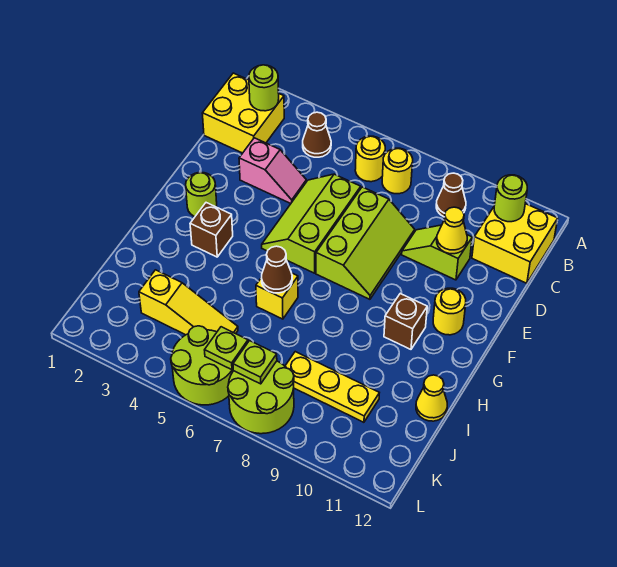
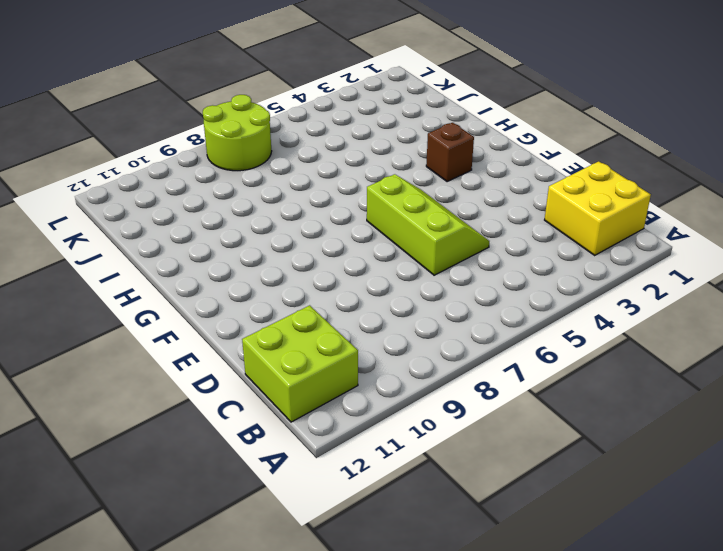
lime brick B11:C12 level 1 -> yellow brick B11:C12 level 1
none -> brown cone B4 level 1
none -> yellow round brick B6 level 1
none -> yellow round brick B7 level 1

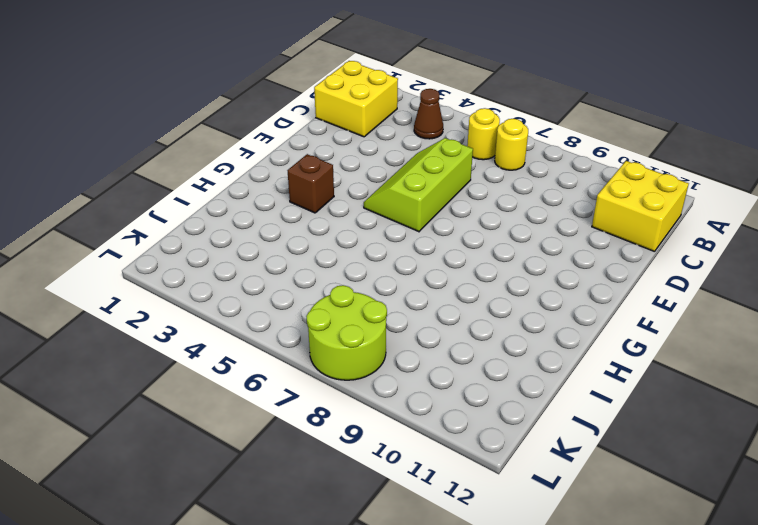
none -> brown cone B9 level 1
none -> pink slope D3:D4 level 1 top 3
none -> lime slope D7:F8 level 1 top 7

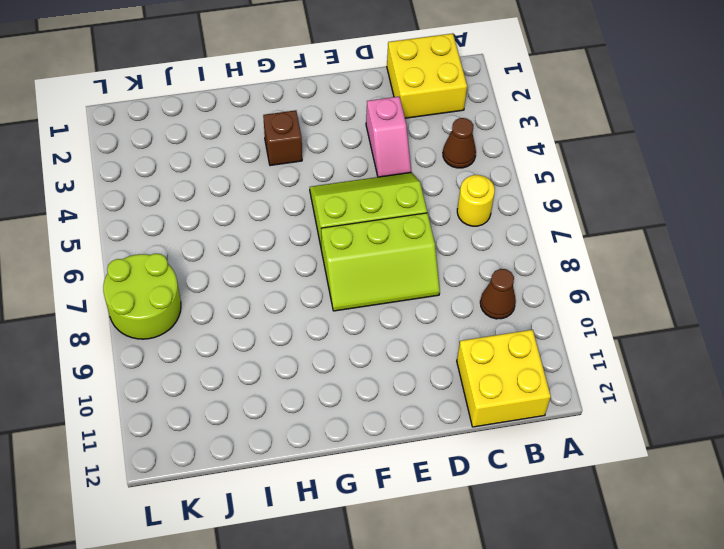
none -> yellow round brick B7 level 1
none -> lime slope D9:D10 level 1 top 10
none -> lime round brick F2 level 1

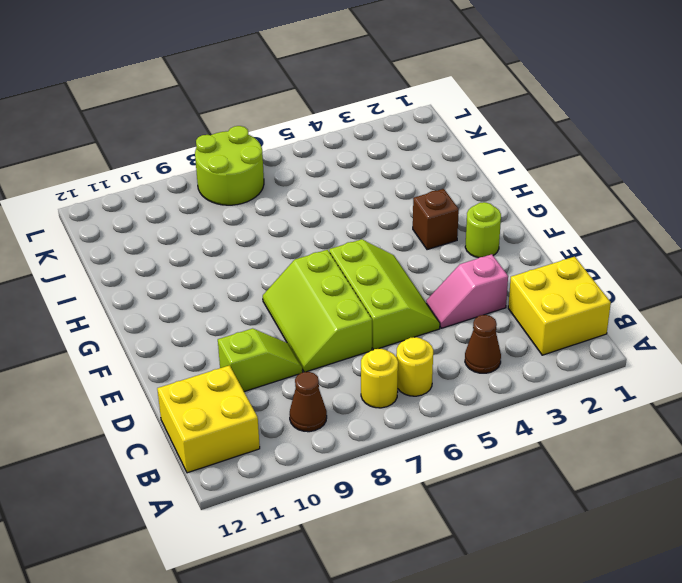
none -> yellow round brick F11 level 1
none -> brown brick G10 level 1
none -> yellow brick H6 level 1

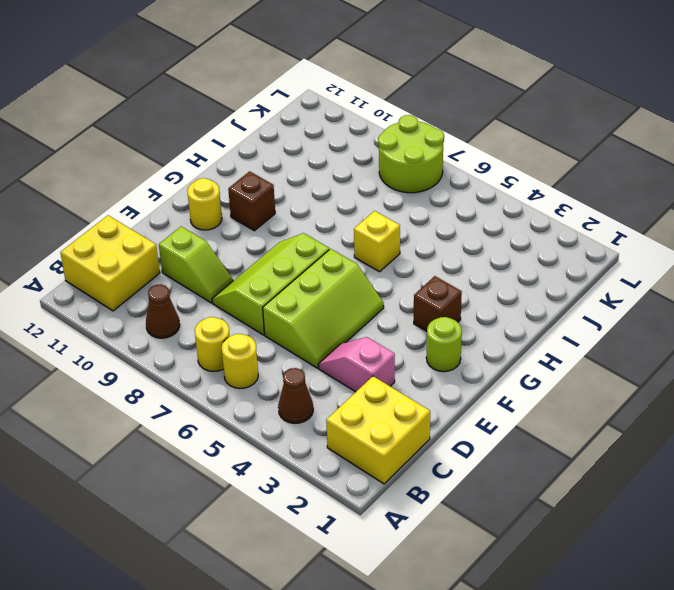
none -> yellow cone I12 level 1
none -> yellow slope J3:J5 level 1 top 3
none -> yellow plate J8:J10 level 1

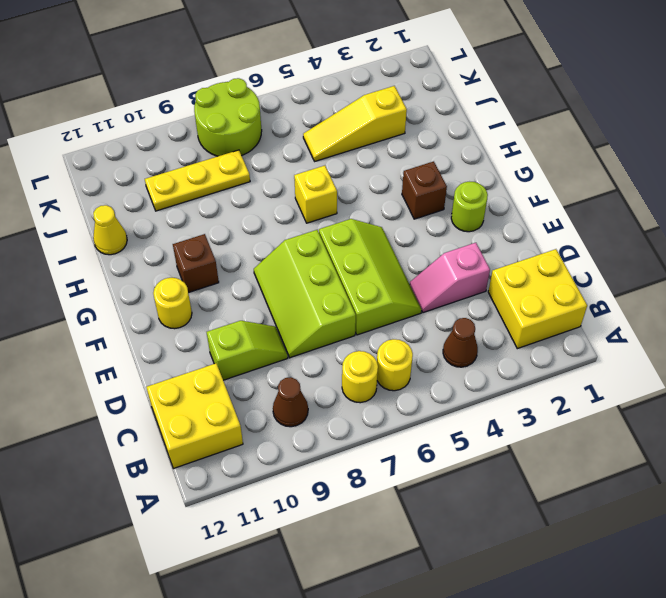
none -> lime round brick K5:L6 level 1
none -> lime round brick B2 level 2
none -> lime round brick B11 level 2

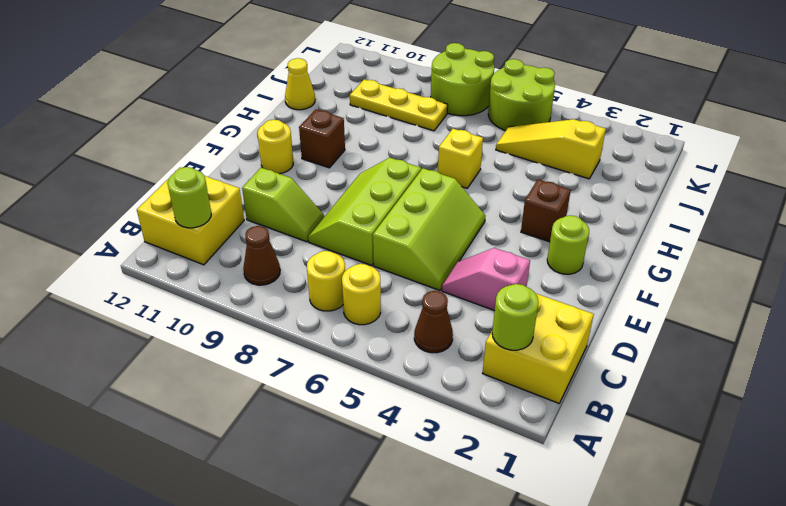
none -> yellow cone D10 level 2
none -> brown cone H6 level 2
none -> lime plate K6 level 2

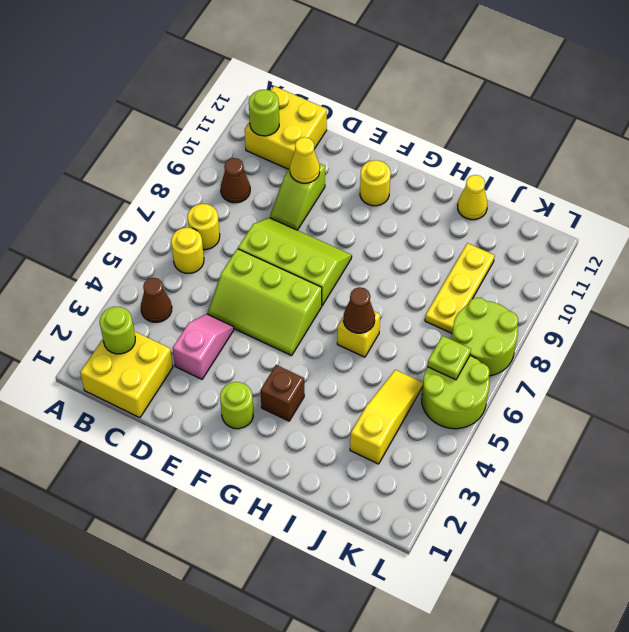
none -> brown brick G10 level 1
none -> lime plate K7 level 2

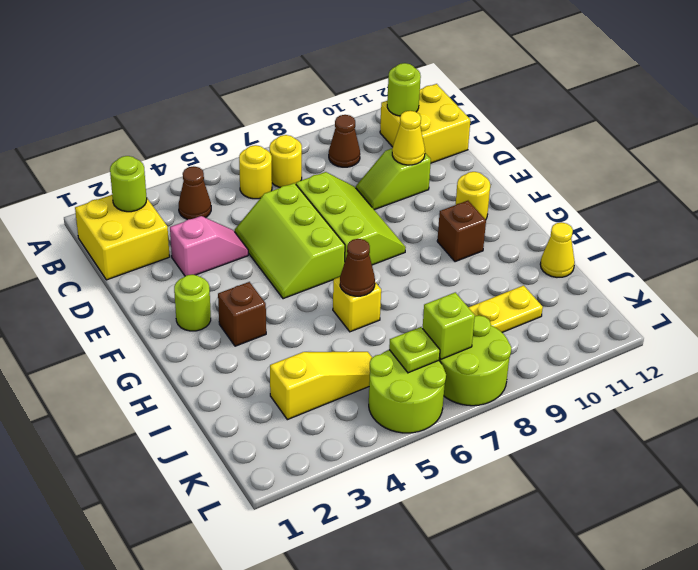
lime brick K7 level 2 -> lime plate K7 level 2

